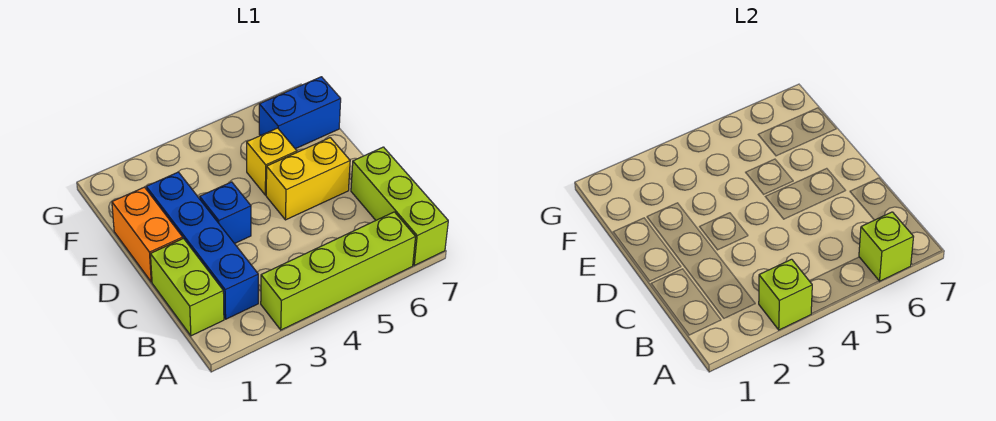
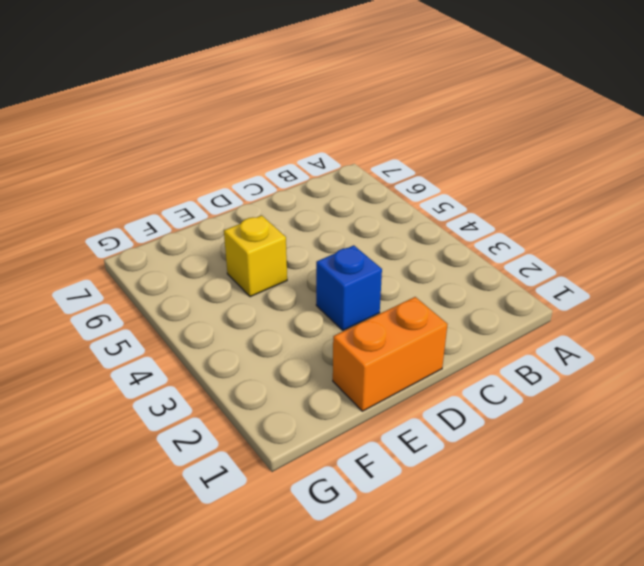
none -> lime brick A3:A6 level 1
none -> lime brick A7:C7 level 1

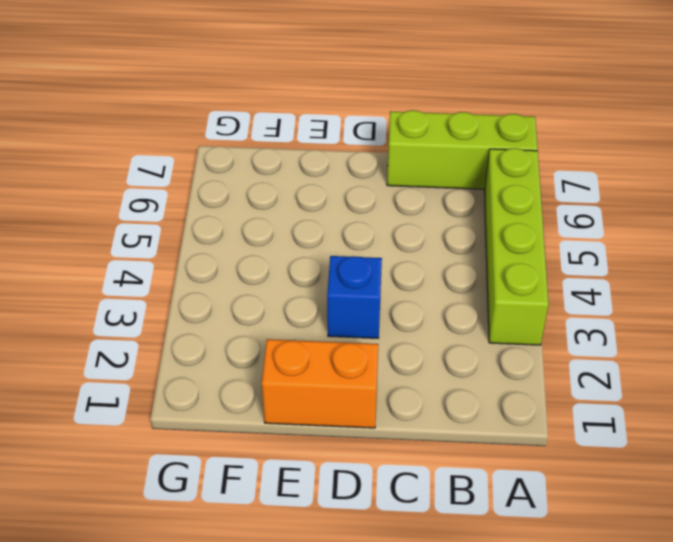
none -> lime brick B1:C1 level 1
none -> blue brick B2:E2 level 1

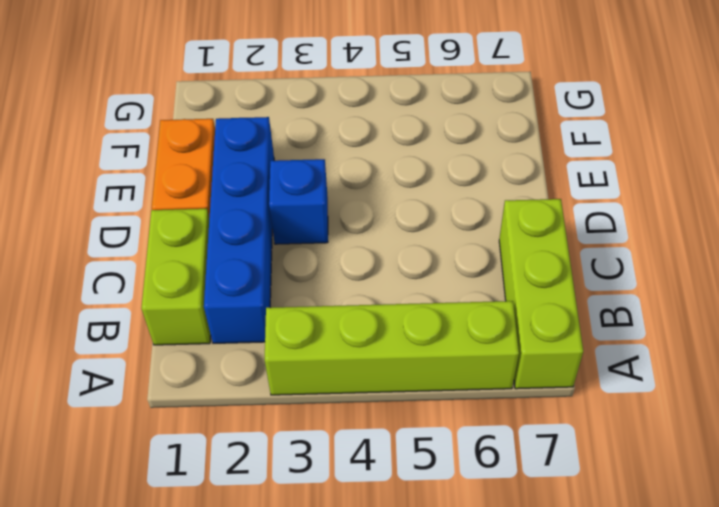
none -> yellow brick D5:D6 level 1
none -> yellow brick E5 level 1

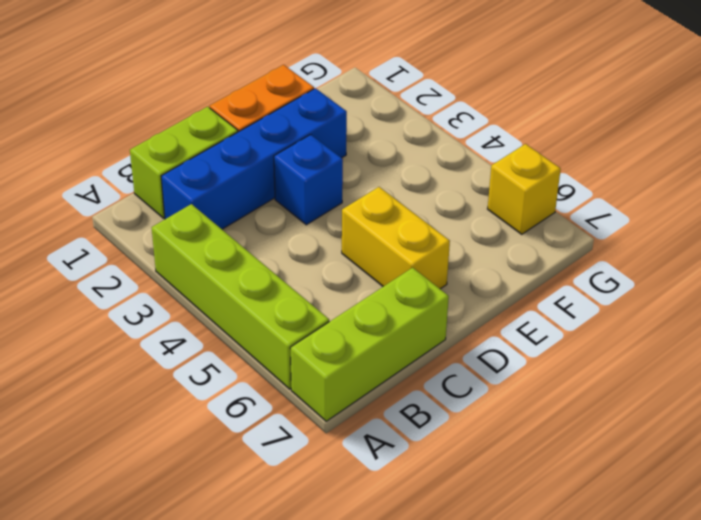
yellow brick G6 level 1 -> yellow brick E5 level 1
none -> blue brick F6:F7 level 1
none -> lime brick A3 level 2

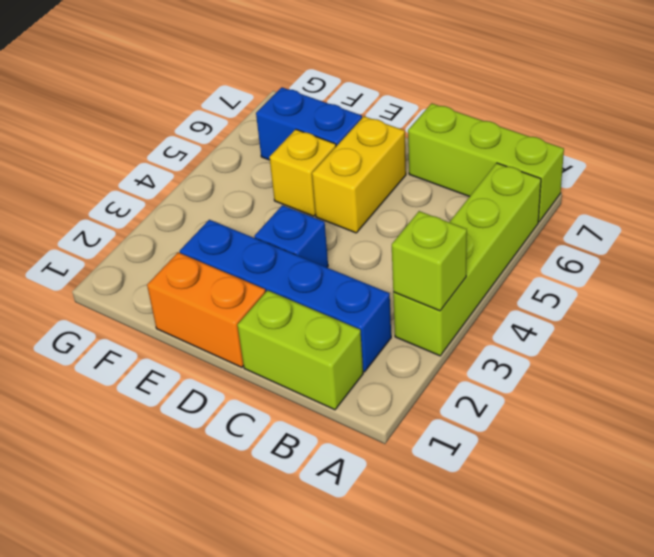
blue brick E6:F6 level 1 -> blue brick F6:F7 level 1
none -> lime brick A6 level 2

